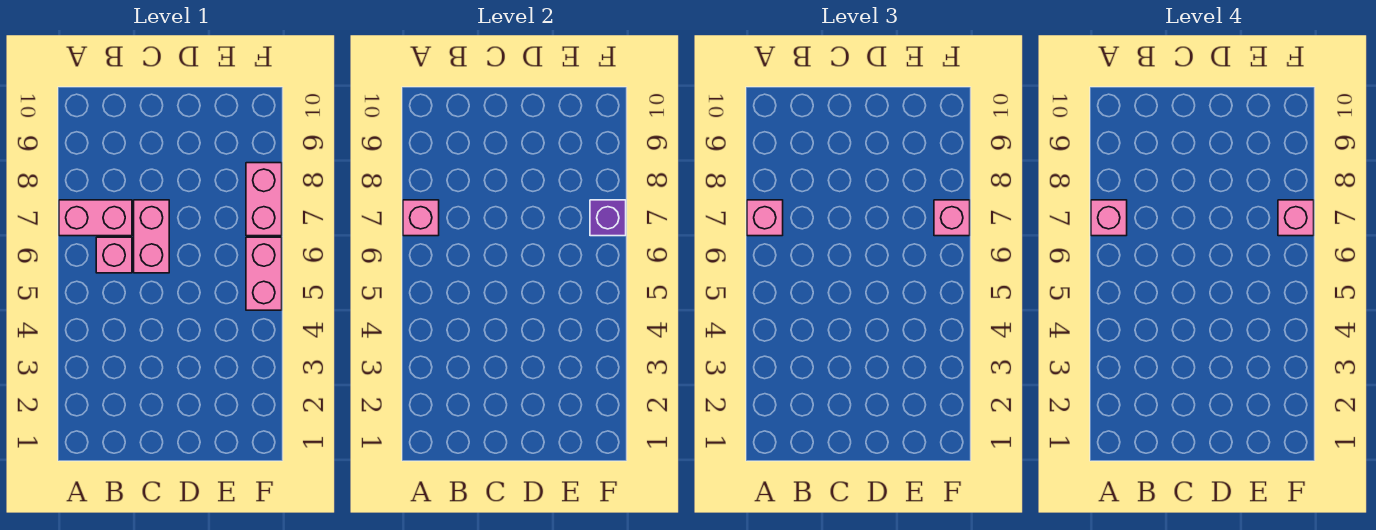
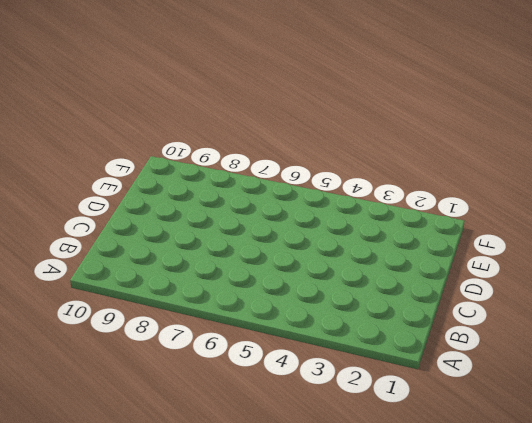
none -> pink brick A7:B7 level 1
none -> pink brick B6 level 1

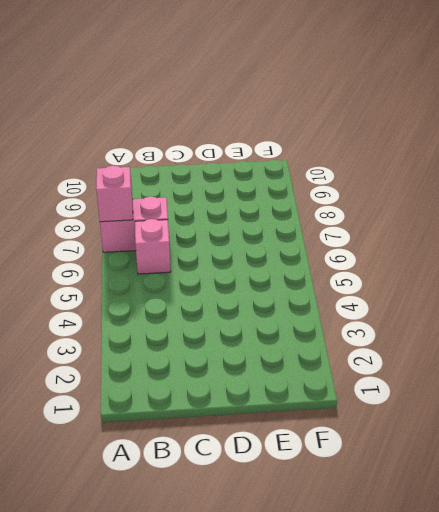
none -> pink brick C6:C7 level 1
none -> pink brick F5:F6 level 1

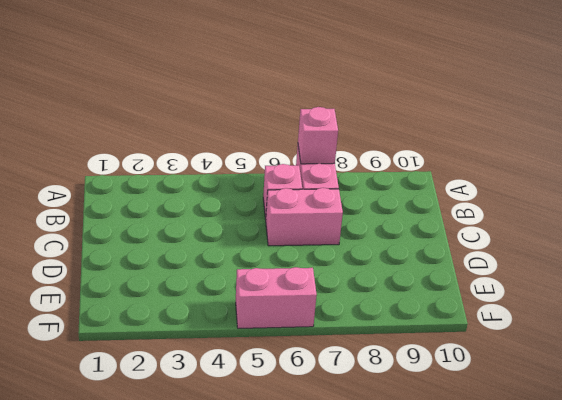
none -> pink brick F7:F8 level 1
none -> purple brick F7 level 2

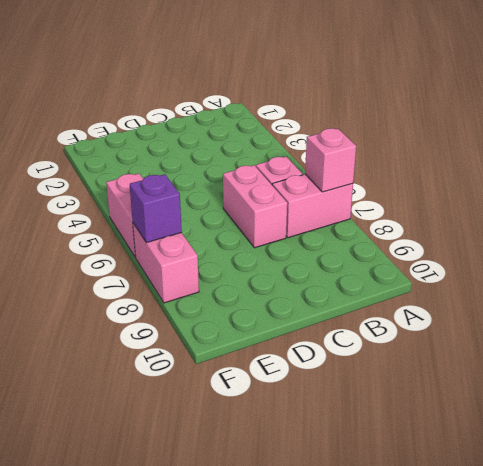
none -> pink brick A7 level 3
none -> pink brick F7 level 3

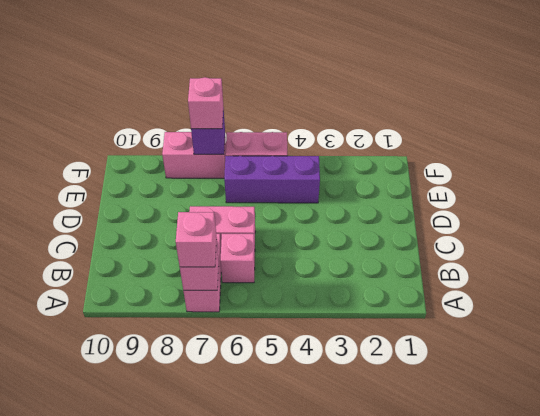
purple brick E4:E6 level 1 -> none
none -> pink brick A7 level 4
none -> pink brick F7 level 4

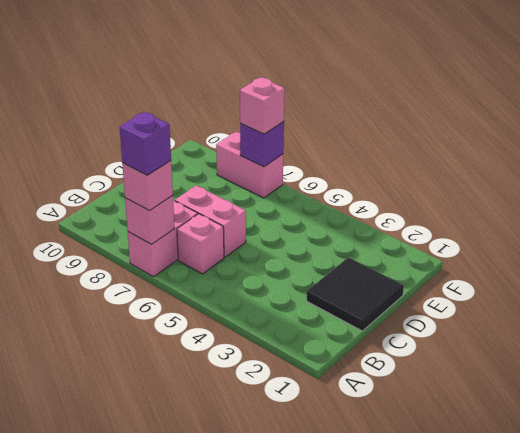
purple brick A7 level 4 -> pink brick A7 level 4
black tile C1:D2 level 1 -> none
none -> pink brick F5:F6 level 1
none -> pink brick F7 level 4

